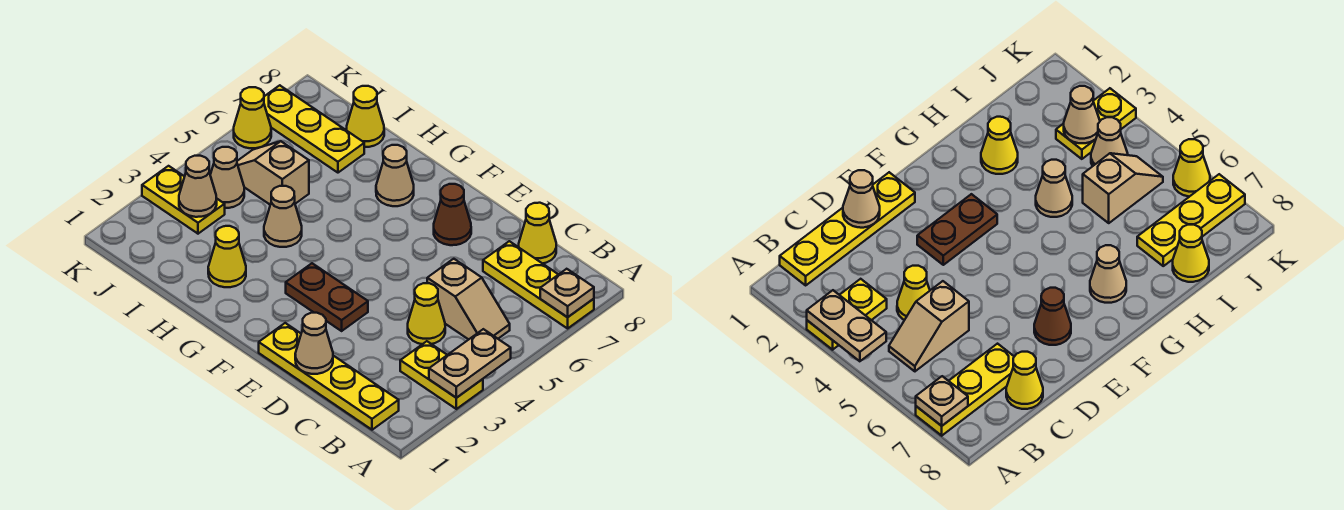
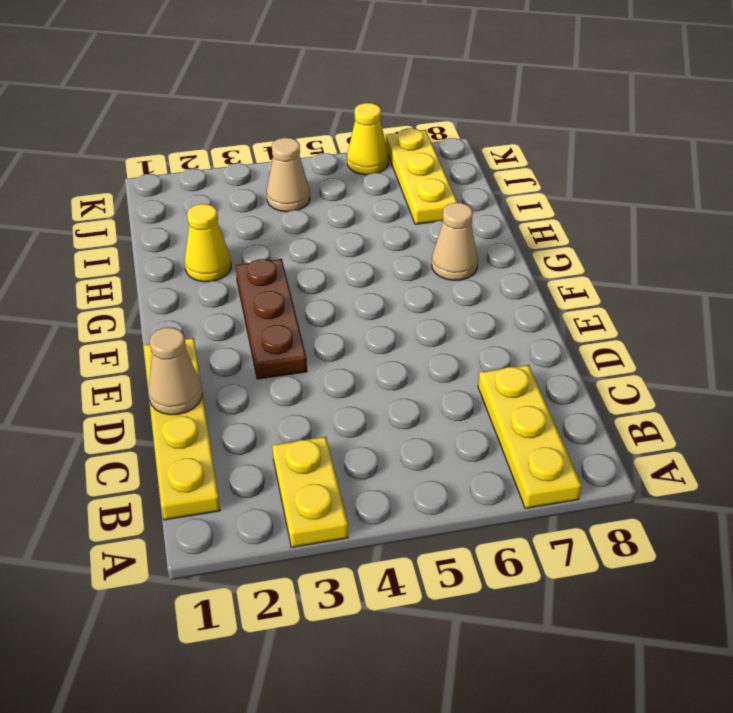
brown plate E3:G3 level 1 -> brown plate E3:F3 level 1
none -> tan slope B5:C5 level 1 top C
none -> yellow cone C4 level 1
none -> yellow cone C8 level 1

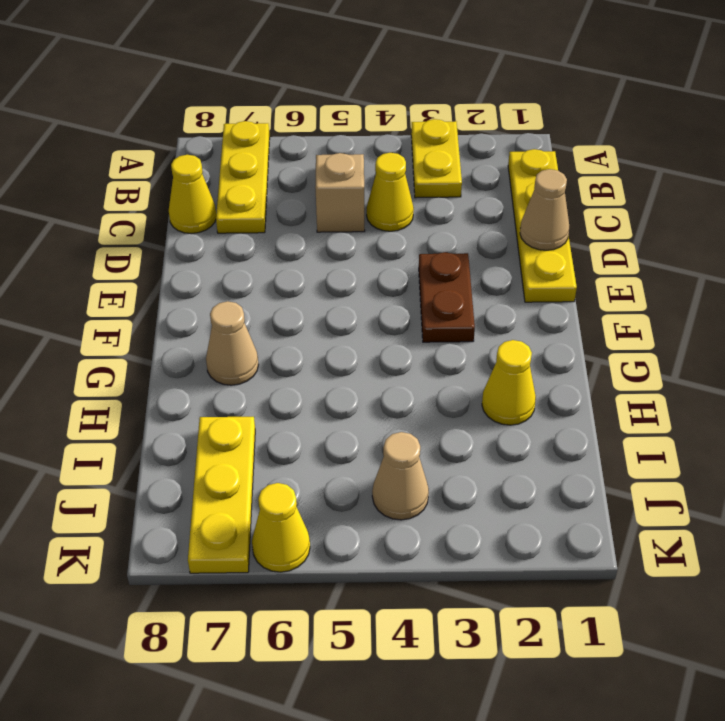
none -> brown cone E7 level 1
none -> tan cone H4 level 1
none -> tan slope I5:J5 level 1 top I

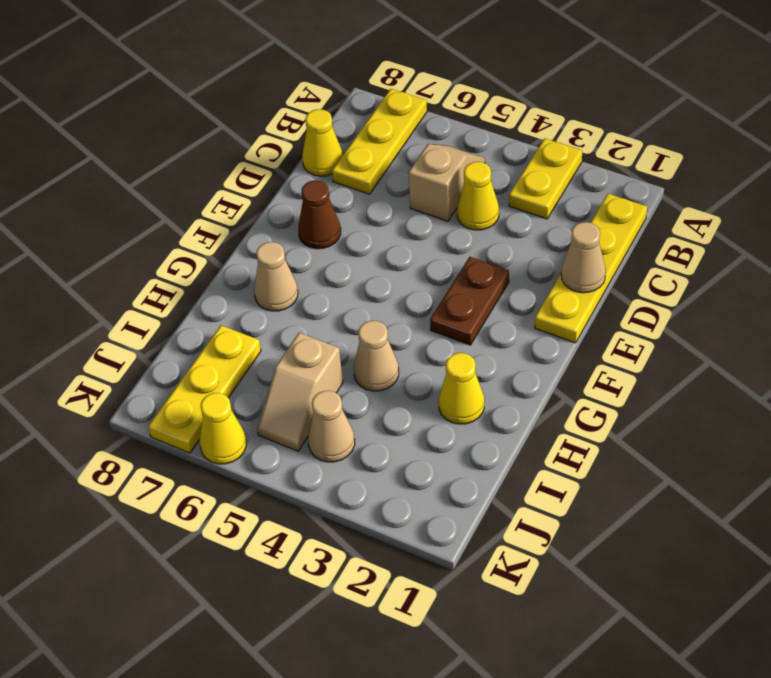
none -> yellow cone I8 level 1
none -> yellow plate J3:K3 level 1
none -> tan plate A3:A4 level 2

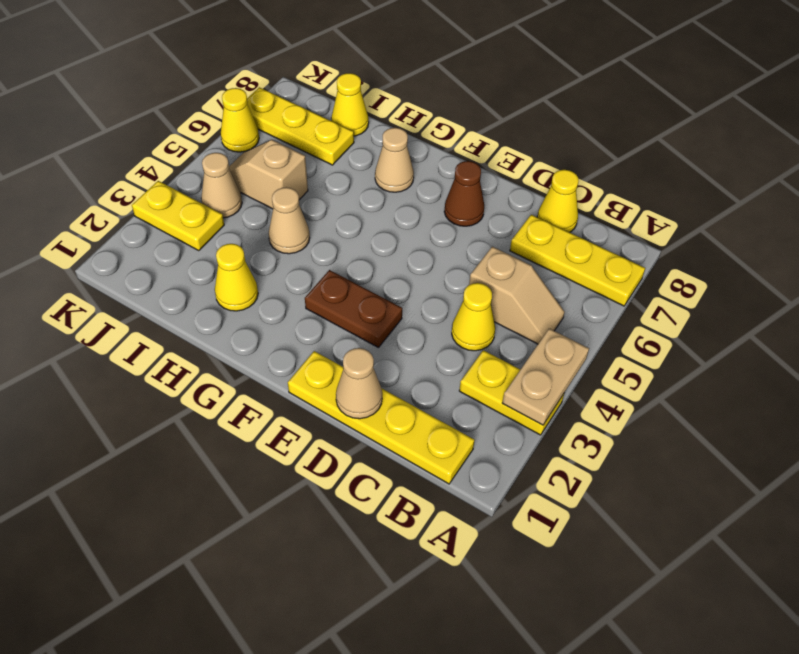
none -> tan plate A7 level 2
none -> tan cone J3 level 2

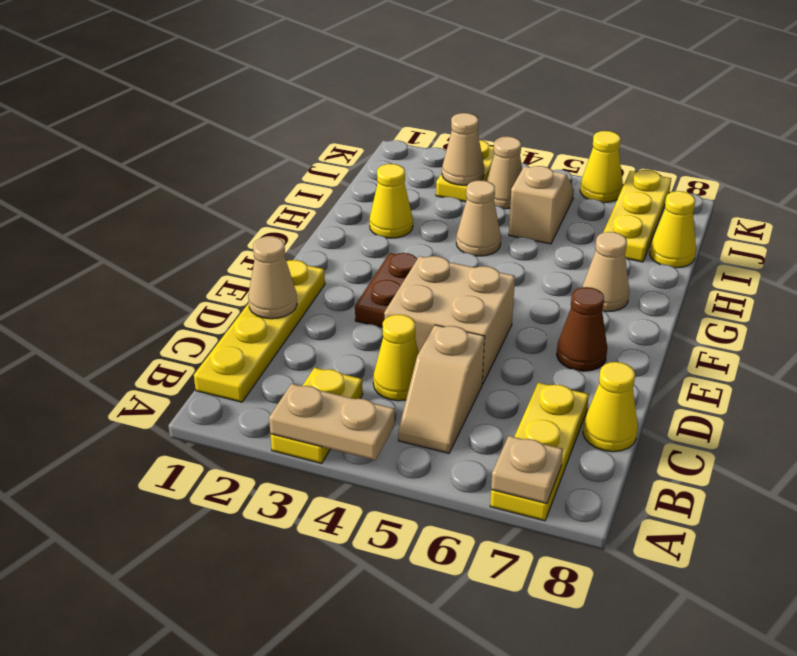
tan brick D4:E5 level 1 -> none

